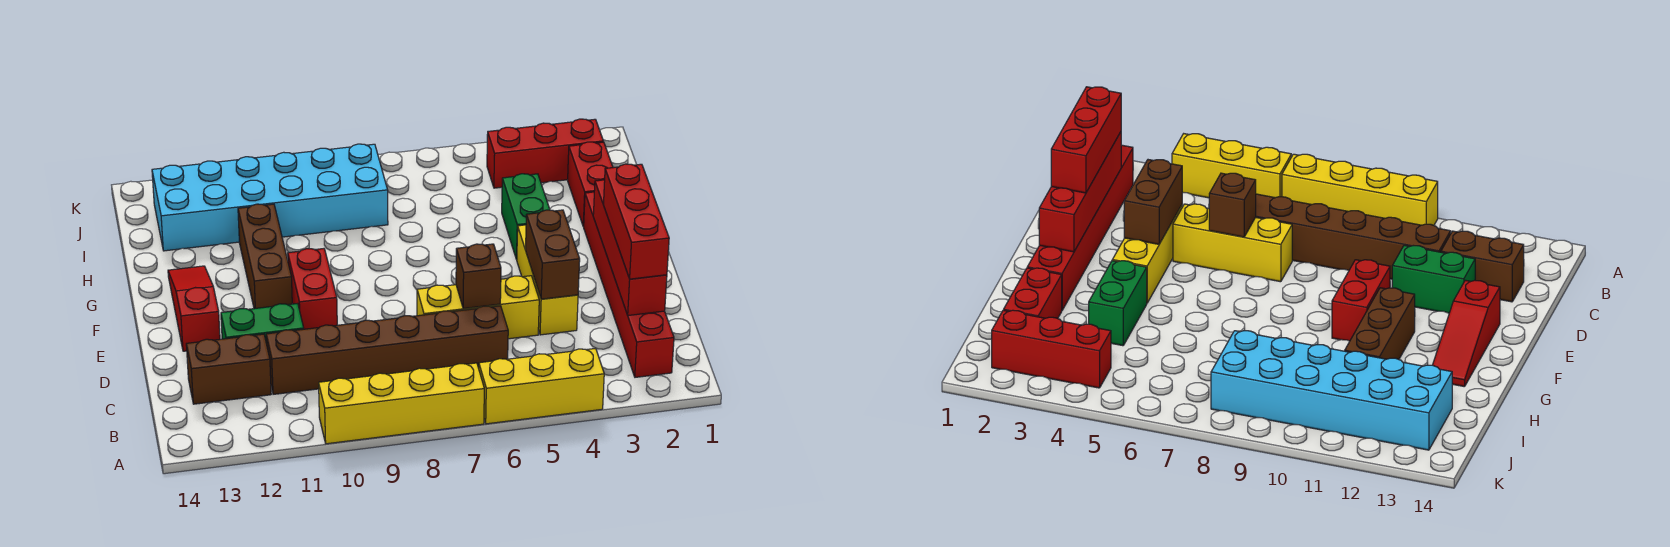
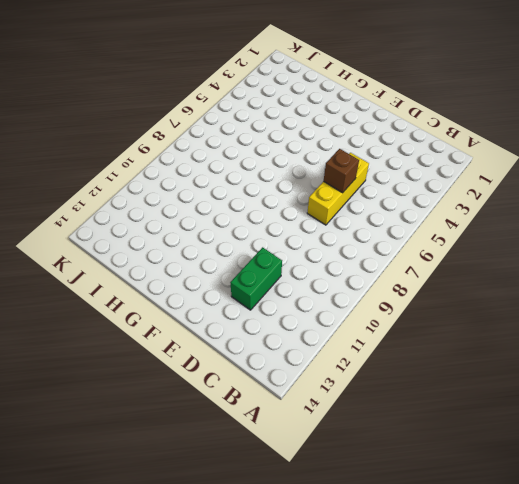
none -> yellow brick A4:A6 level 1
none -> yellow brick A7:A10 level 1
none -> red brick B2:G2 level 1

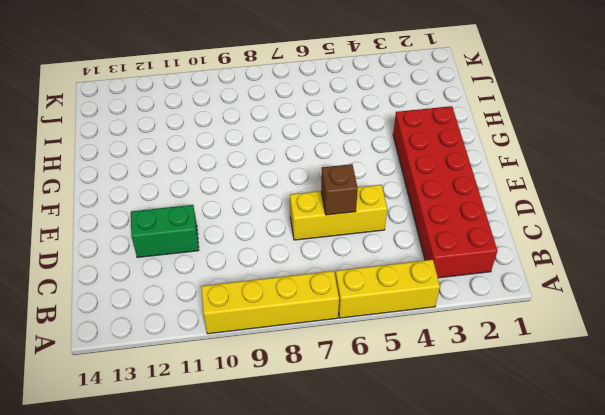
red brick B2:G3 level 1 -> red brick B2:G2 level 1
none -> brown brick C6:C11 level 1
none -> brown brick C12:C13 level 1
none -> yellow brick D4:F4 level 1

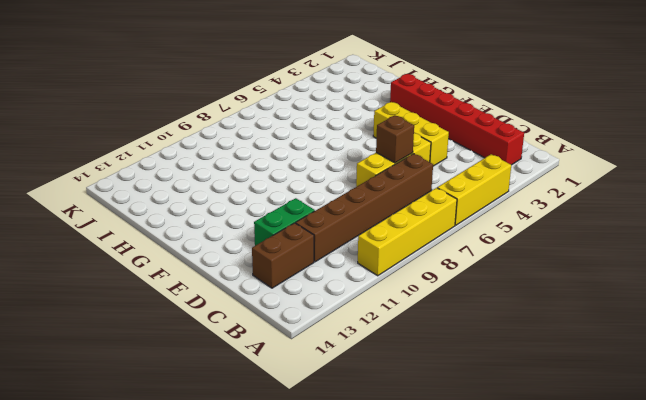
none -> red brick E10:F10 level 1
none -> red slope E13:G13 level 1 top E
none -> brown brick F11:H11 level 1

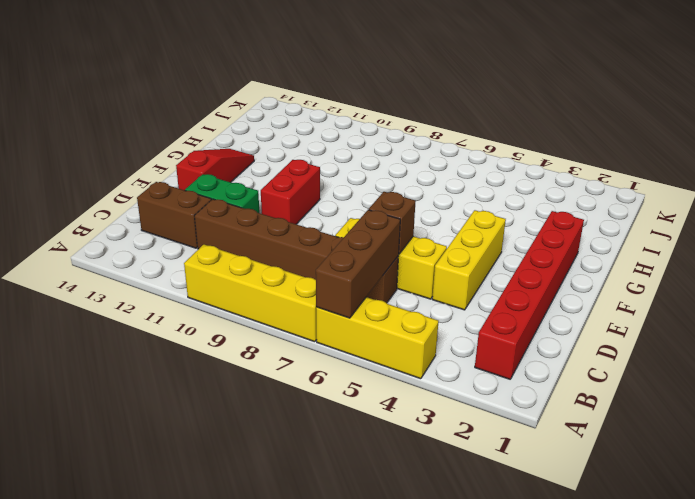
brown brick A6:C6 level 2 -> brown brick F11:H11 level 1
none -> green brick G4:H4 level 1
none -> red brick H2:I2 level 1
none -> cyan brick I8:J13 level 1

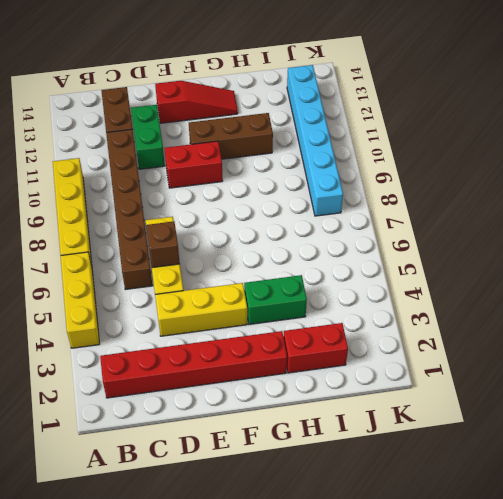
cyan brick J8:J13 level 1 -> cyan brick I8:J13 level 1
none -> red brick J2:J4 level 1
none -> red brick C2:F2 level 2
none -> brown brick D4:E4 level 2

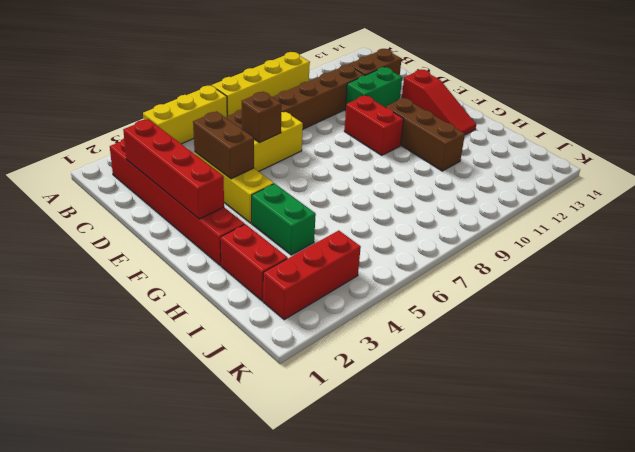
none -> cyan brick I8:J13 level 1
none -> red brick C2:E2 level 3

